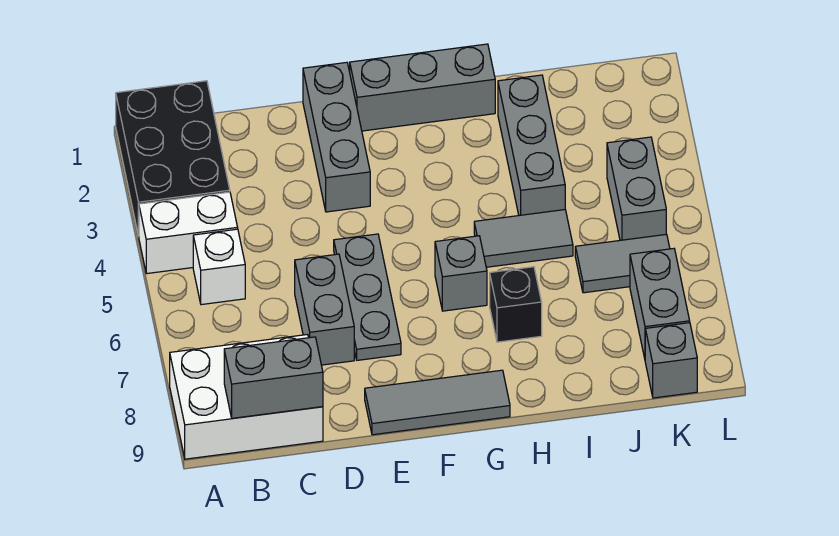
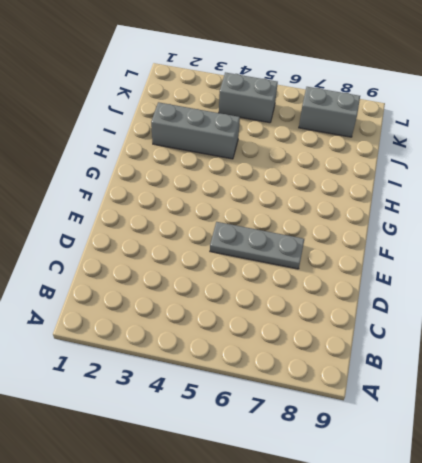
none -> black brick A1:B3 level 1
none -> white brick A4:B4 level 1
none -> white brick A8:C9 level 1

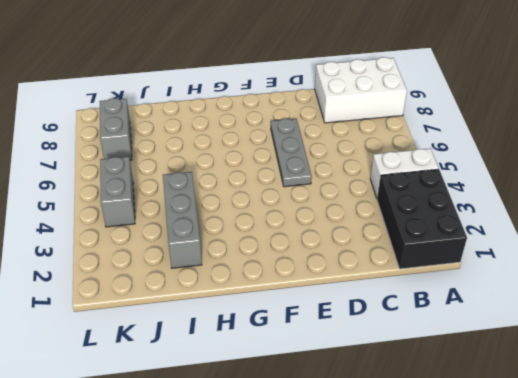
none -> white brick B5 level 1
none -> grey brick D6:D7 level 1
none -> grey brick E1:E3 level 1

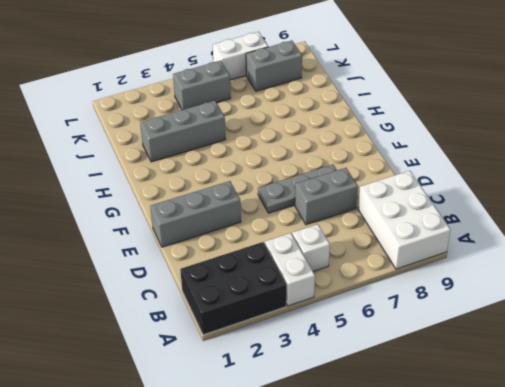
white brick L6:L7 level 1 -> none
none -> grey tile E9:G9 level 1
none -> grey brick F1:H1 level 1
none -> grey brick G6 level 1

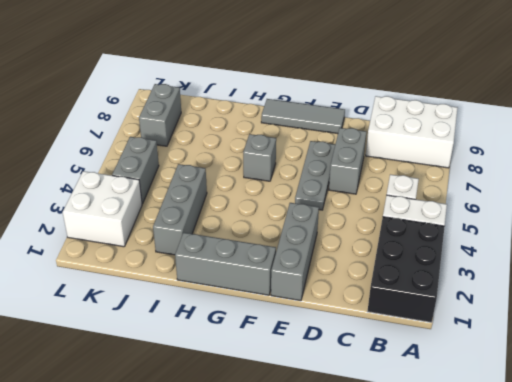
white brick K2:L3 level 1 -> none
none -> grey tile H5:I5 level 1
none -> black brick H7 level 1
none -> grey tile J6:K6 level 1

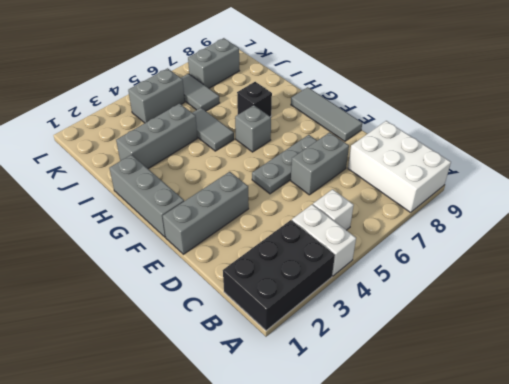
none -> grey brick K9 level 1
none -> grey brick B9:C9 level 2

